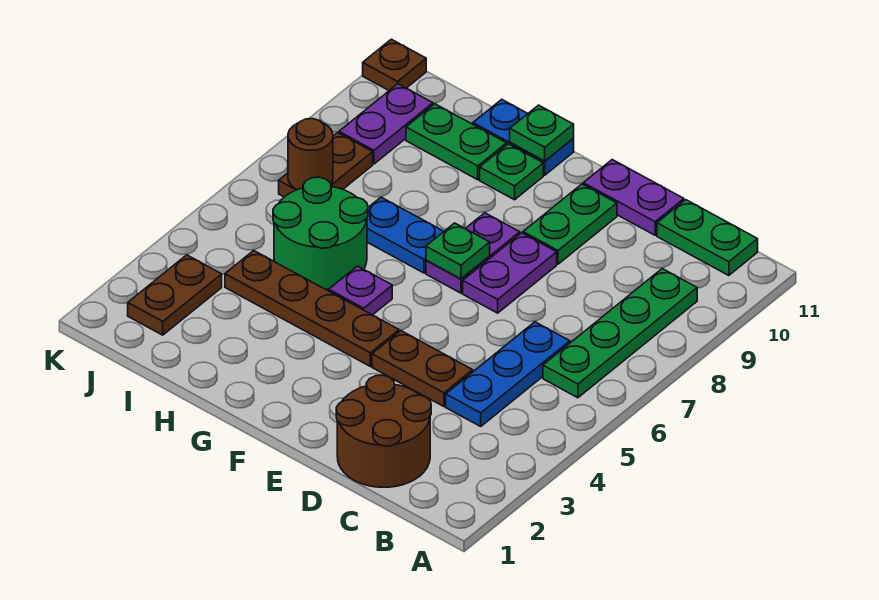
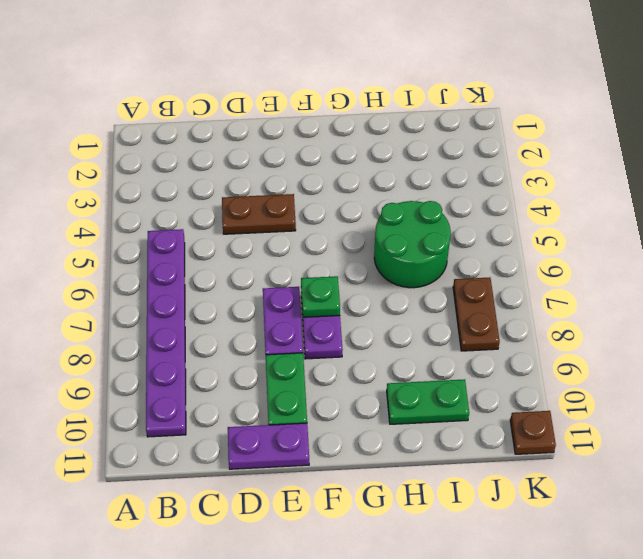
purple plate B5:B10 level 1 -> green plate B6:B9 level 1
none -> green plate B11:C11 level 1
none -> brown round brick C1:D2 level 1
none -> blue plate C4:C6 level 1

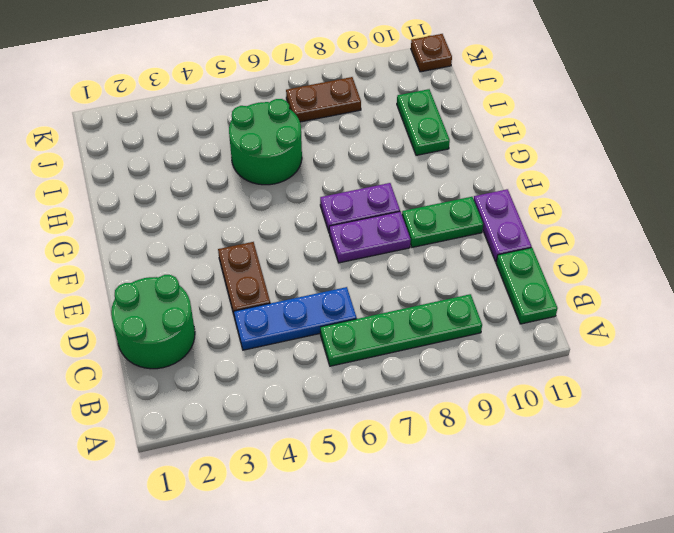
green round brick C1:D2 level 1 -> brown round brick C1:D2 level 1
none -> brown plate F4:I4 level 1
none -> purple plate G5 level 1
none -> blue plate G7:H7 level 1

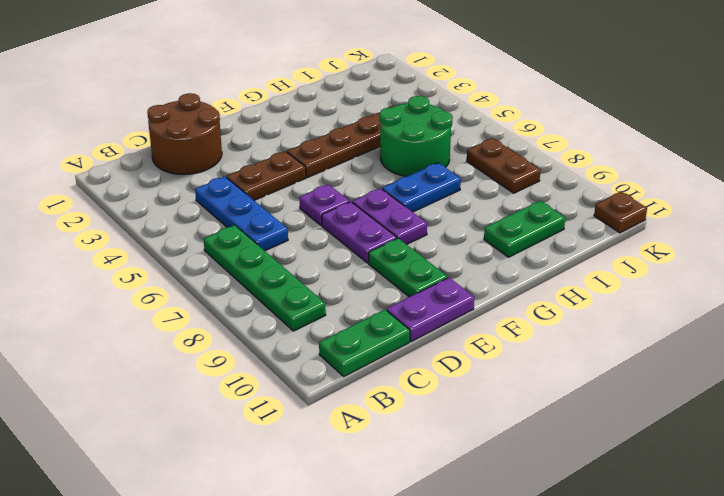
purple plate E6 level 1 -> purple plate G5 level 1
none -> green plate G10 level 1
none -> blue plate G11:H11 level 1
none -> brown plate J2:J3 level 1

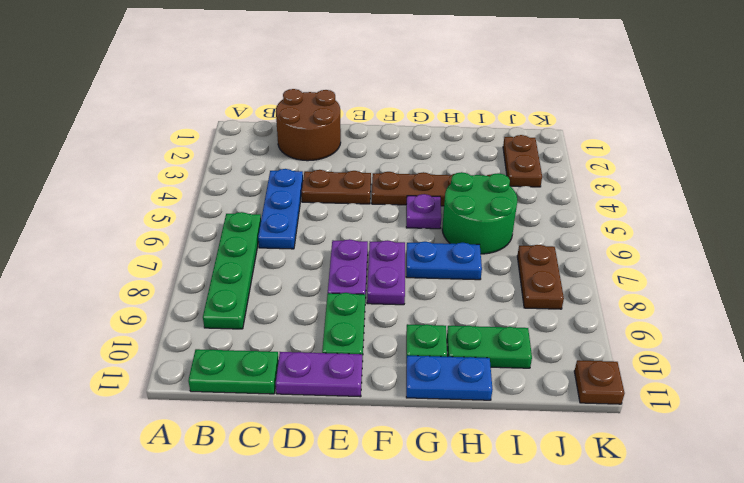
none -> purple plate J9:J10 level 1
none -> green plate F7 level 2
none -> green plate G11 level 2

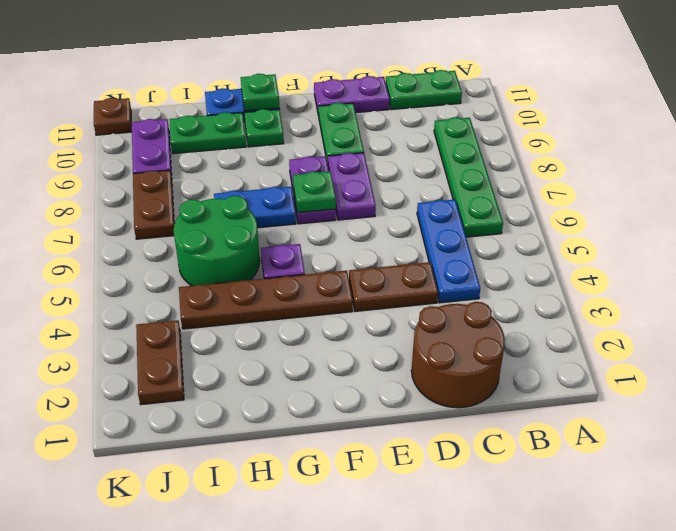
none -> brown round brick J7 level 2

